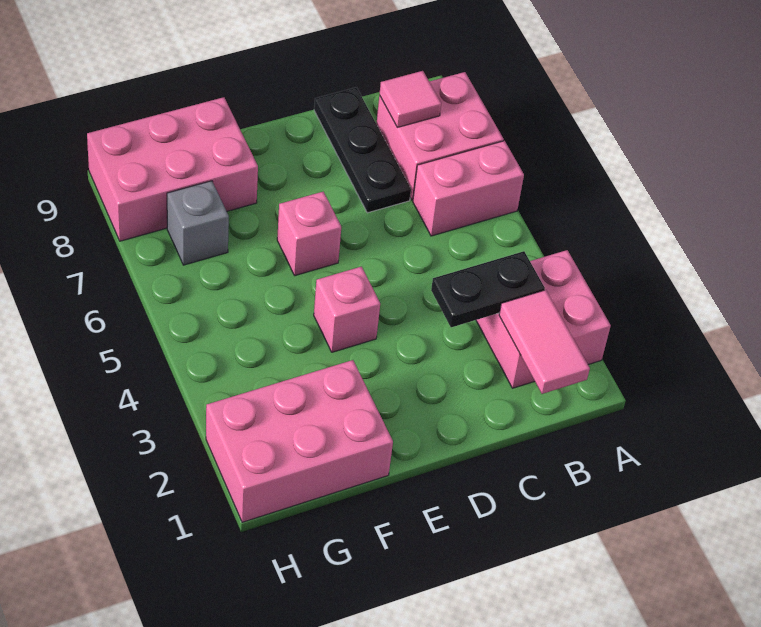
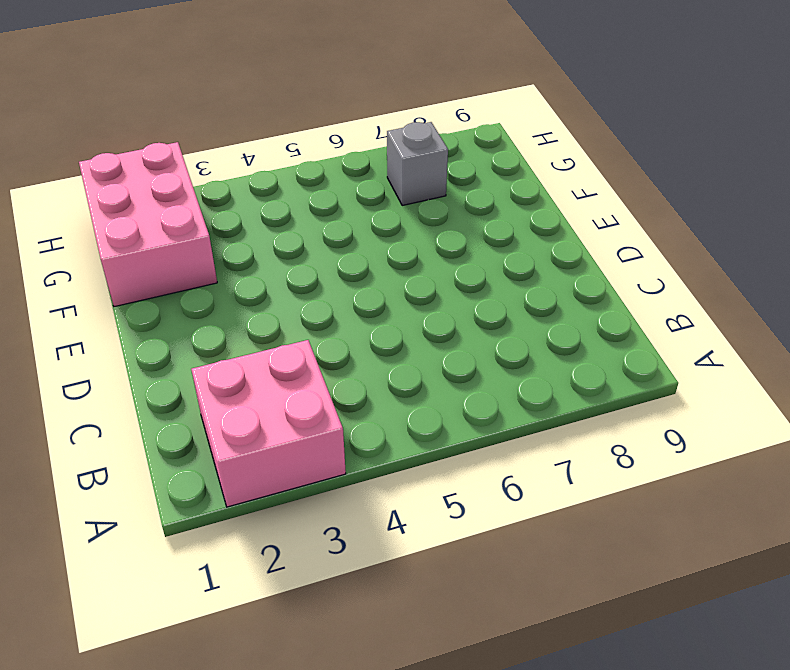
none -> pink brick A6:B6 level 1
none -> pink brick A7:B8 level 1
none -> black plate C7:C9 level 1

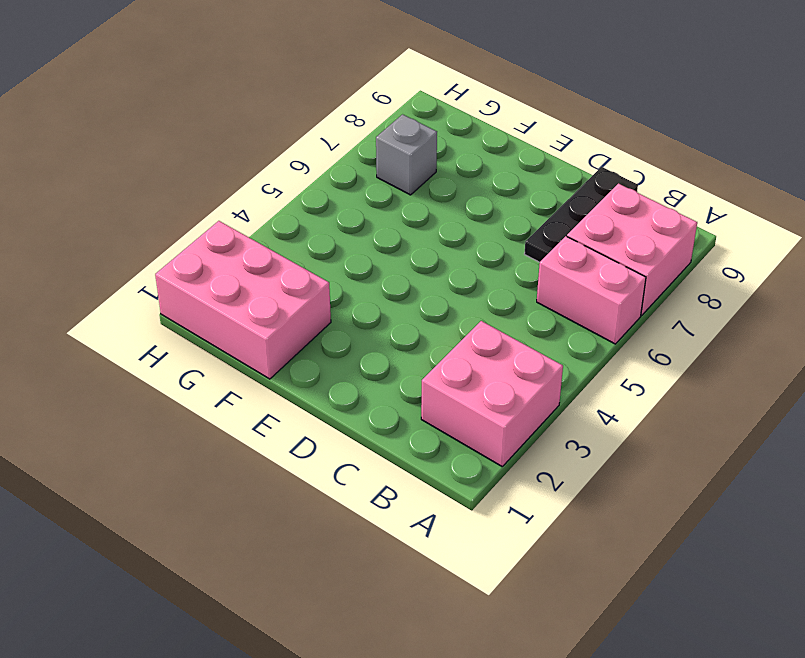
none -> pink brick E4 level 1
none -> pink brick E6 level 1
none -> pink brick F8:H9 level 1

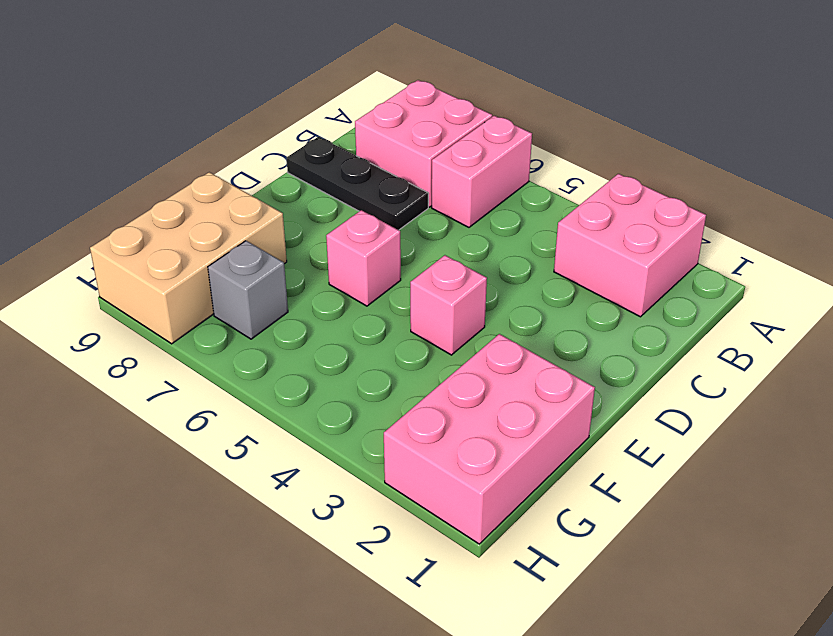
tan brick F8:H9 level 1 -> pink brick F8:H9 level 1
none -> pink tile B1:B2 level 2
none -> black plate B3:C3 level 2
none -> pink tile B8 level 2

